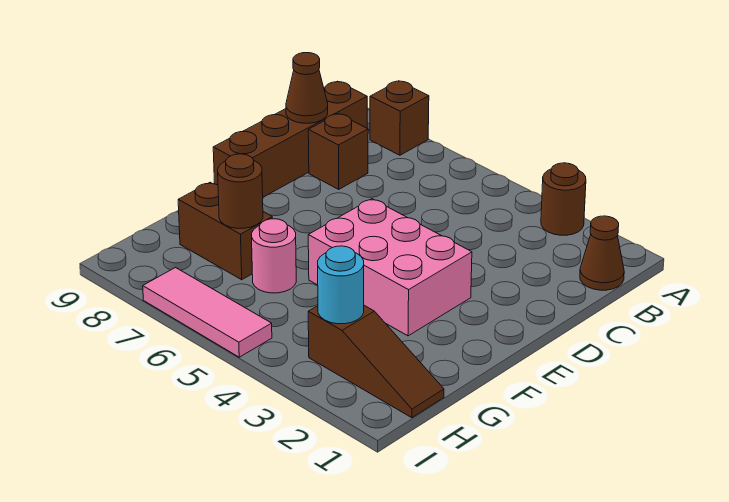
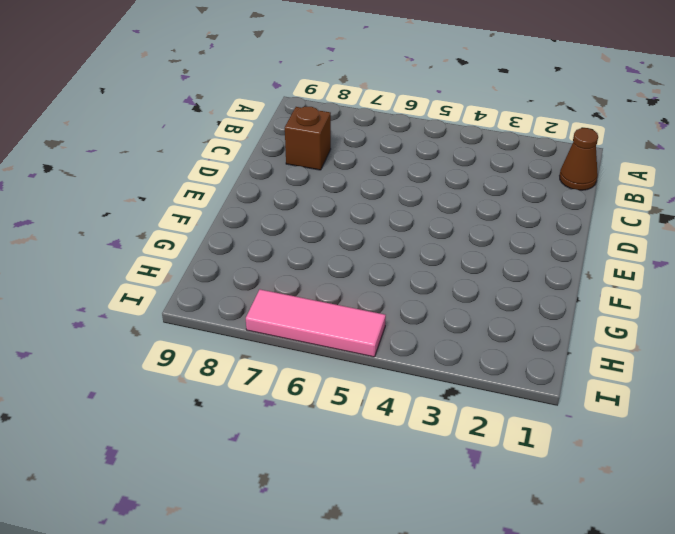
none -> brown round brick A3 level 1
none -> brown brick A8 level 1
none -> brown brick B9:E9 level 1

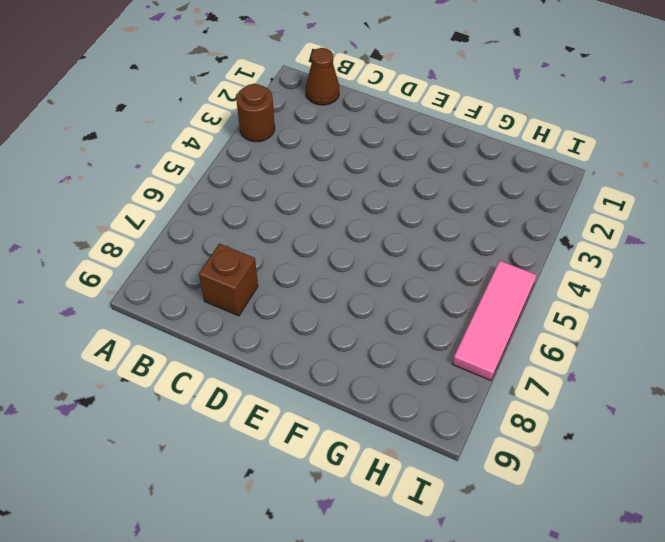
none -> brown brick A8 level 1
none -> brown brick B9:E9 level 1
none -> pink brick E3:F5 level 1

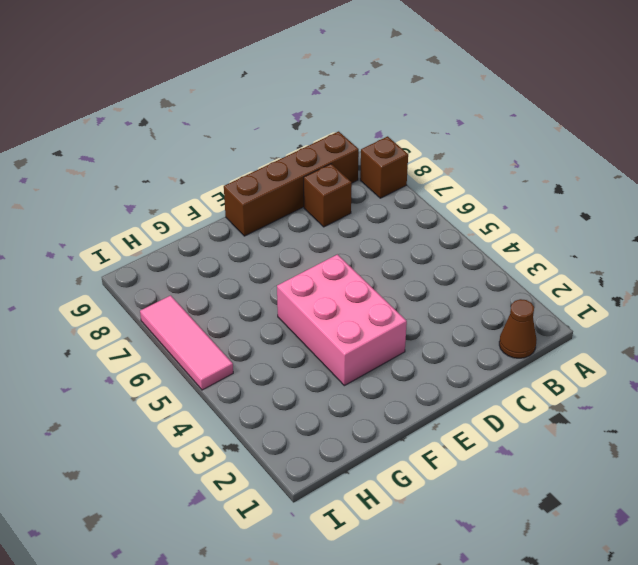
none -> brown round brick A3 level 1
none -> pink round brick G6 level 1
none -> brown brick G7:G8 level 1

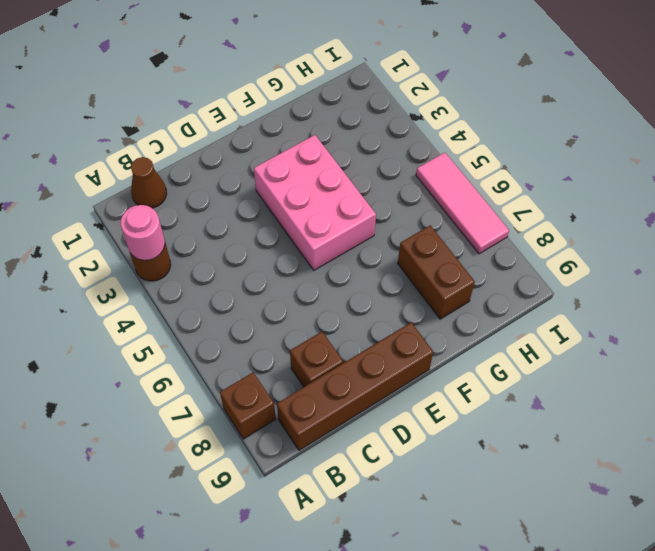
pink round brick A3 level 2 -> pink round brick G6 level 1
none -> brown slope H1:H3 level 1 top 3
none -> brown cone C9 level 2
none -> brown round brick G7 level 2

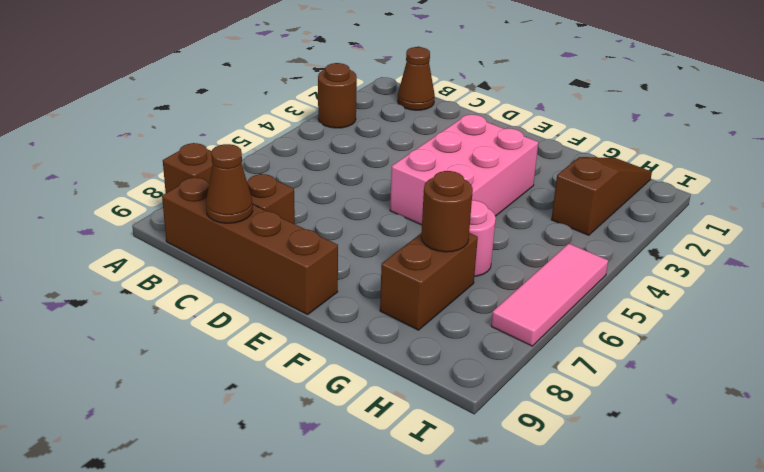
none -> cyan round brick H3 level 2

